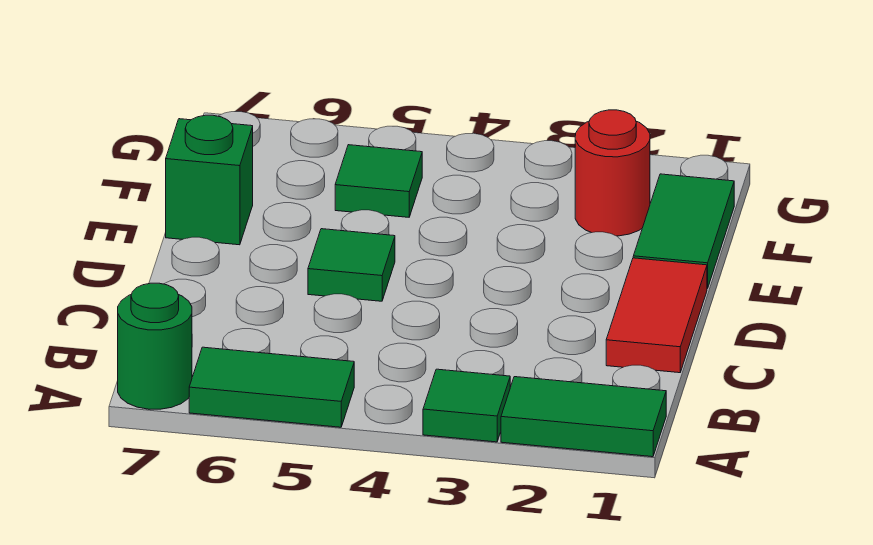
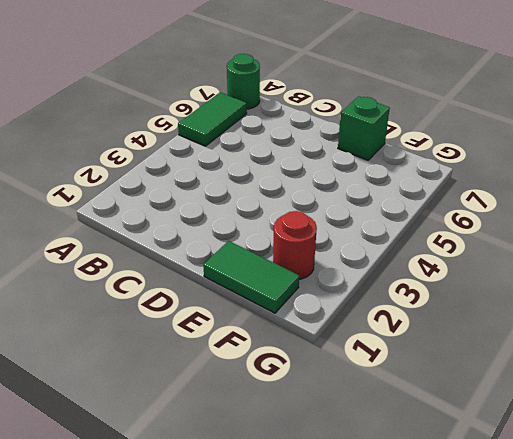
none -> green tile A1:A2 level 1
none -> green tile A3 level 1

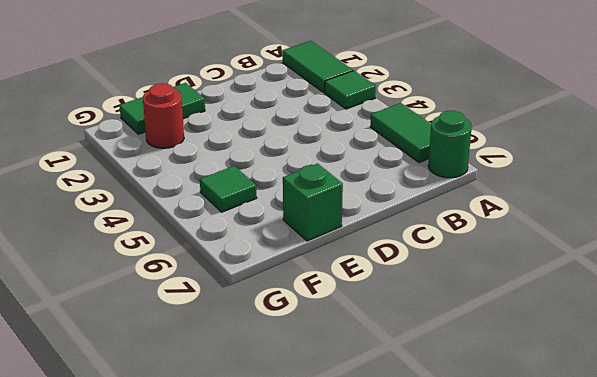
none -> red tile C1:D1 level 1
none -> green tile D5 level 1

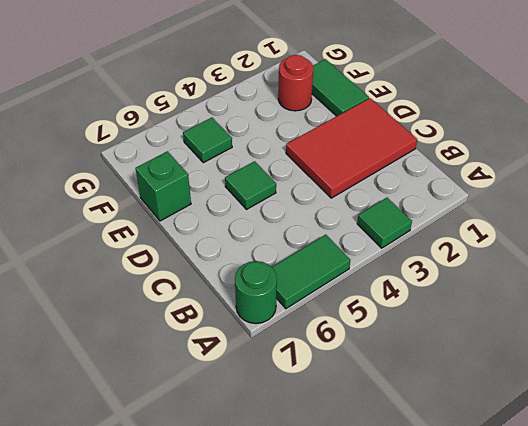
red tile C1:D3 level 1 -> red tile C1:D1 level 1
none -> green tile A1:A2 level 1

